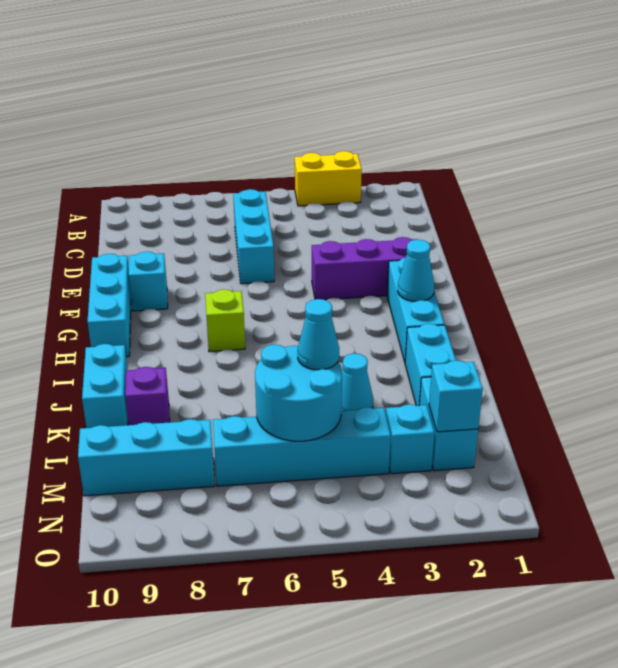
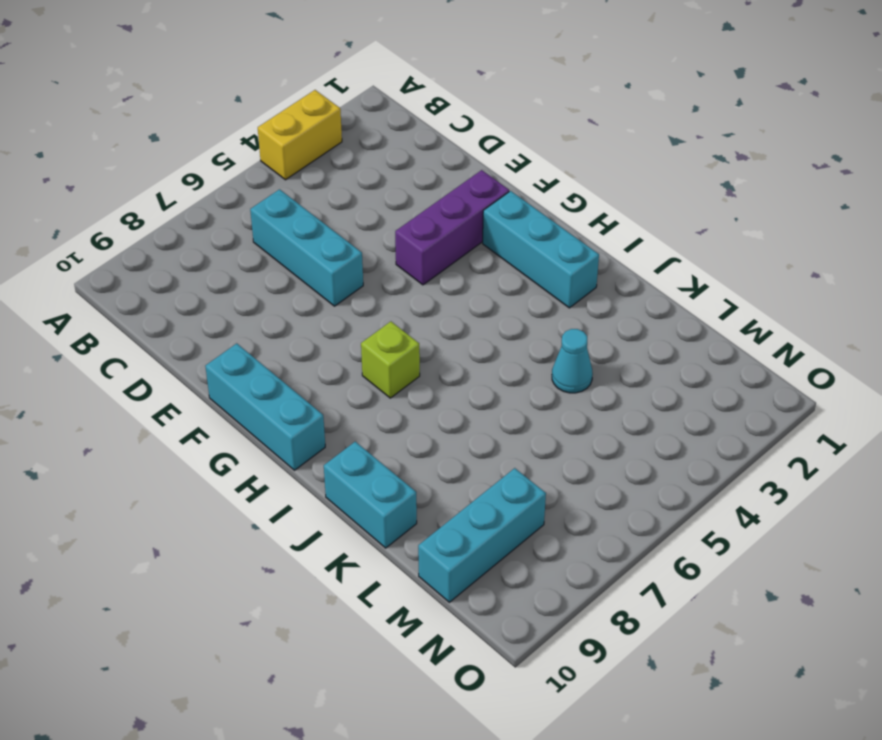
none -> cyan brick F9 level 1
none -> cyan brick J2:K2 level 1
none -> purple brick K9 level 1

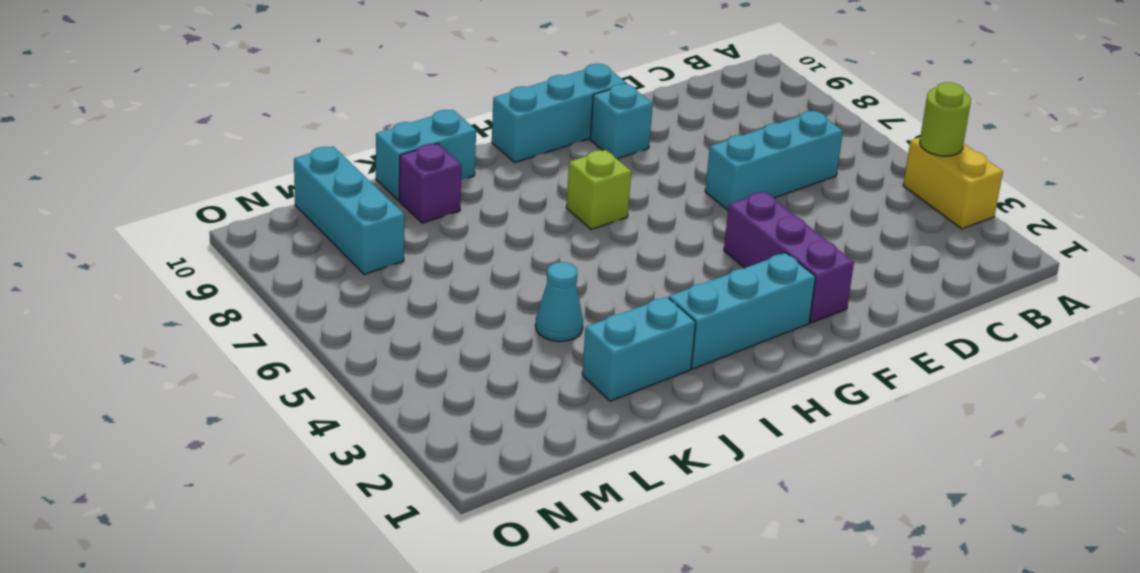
lime round brick A4 level 2 -> none
none -> cyan brick L2:M2 level 1
none -> cyan brick M3 level 1
none -> cyan brick M4:M7 level 1

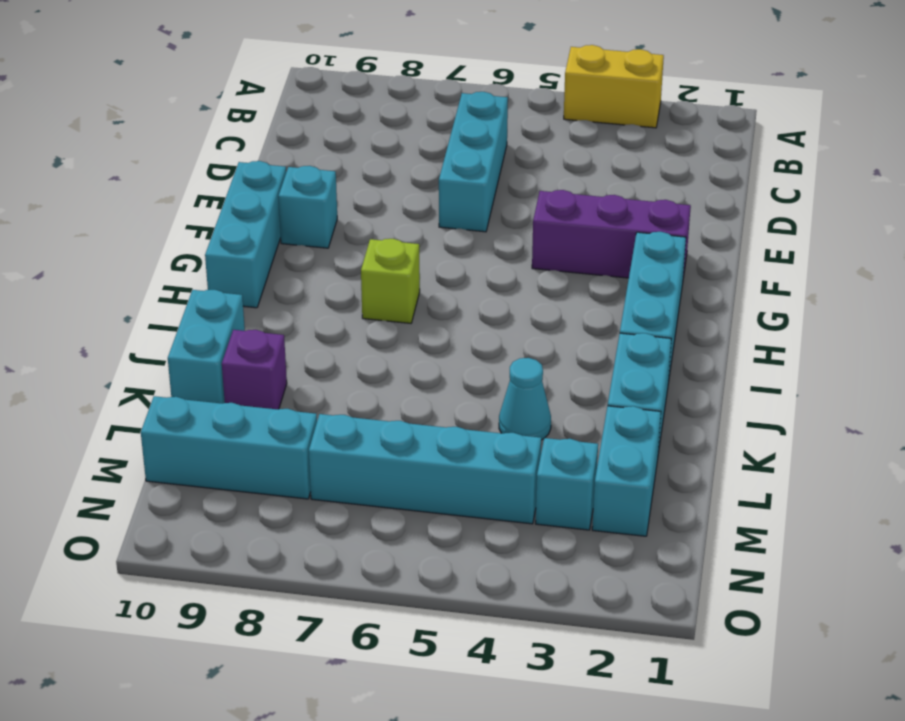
none -> cyan cone H2 level 2
none -> cyan round brick L5:M6 level 2
none -> cyan brick M2 level 2

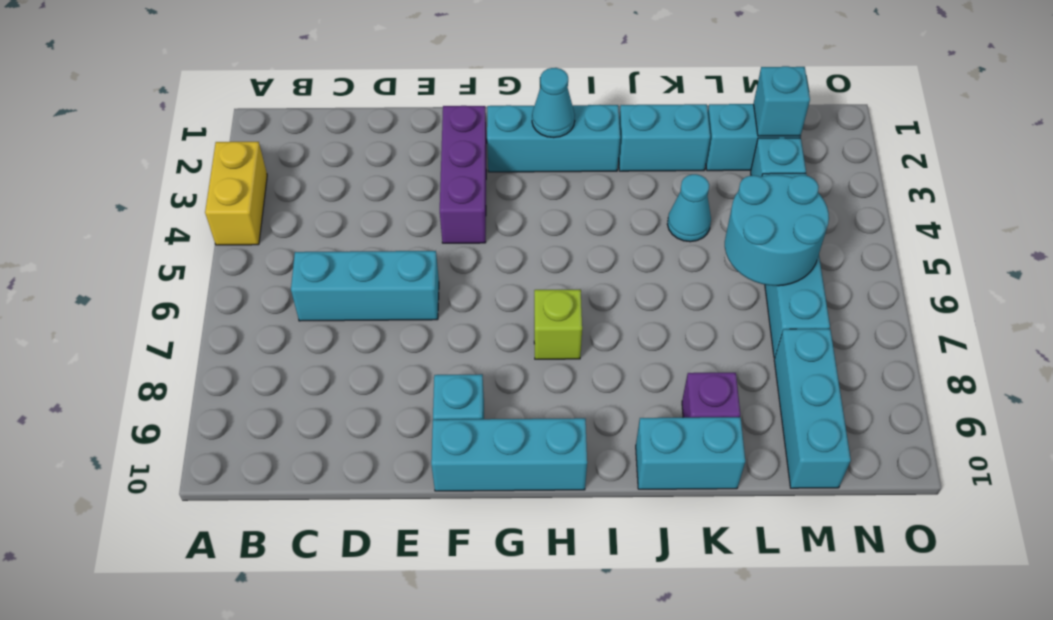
none -> cyan cone L5 level 3

